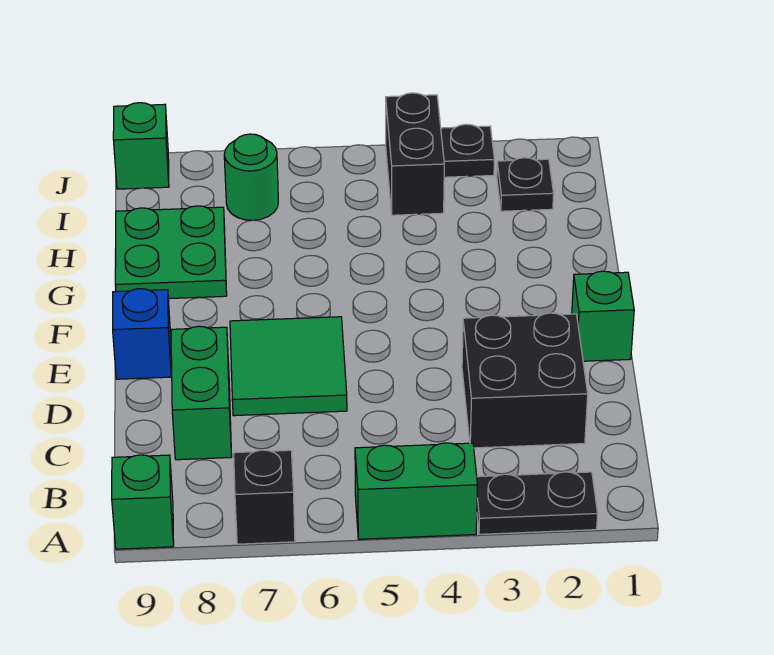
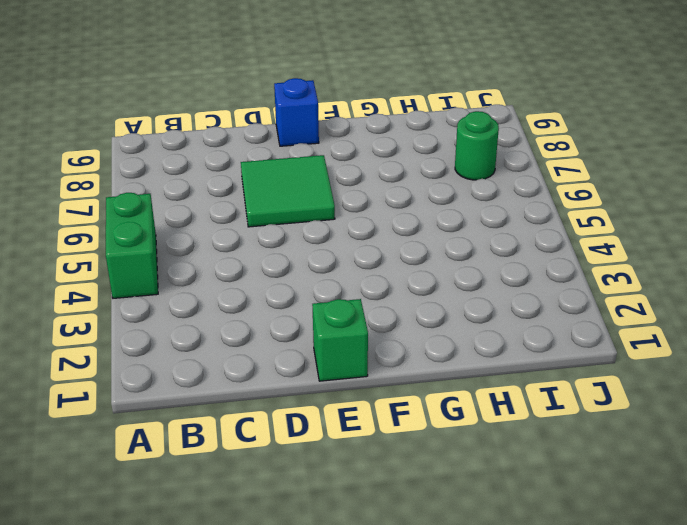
none -> black plate A2:A3 level 1
none -> black brick A7 level 1
none -> green brick A9 level 1

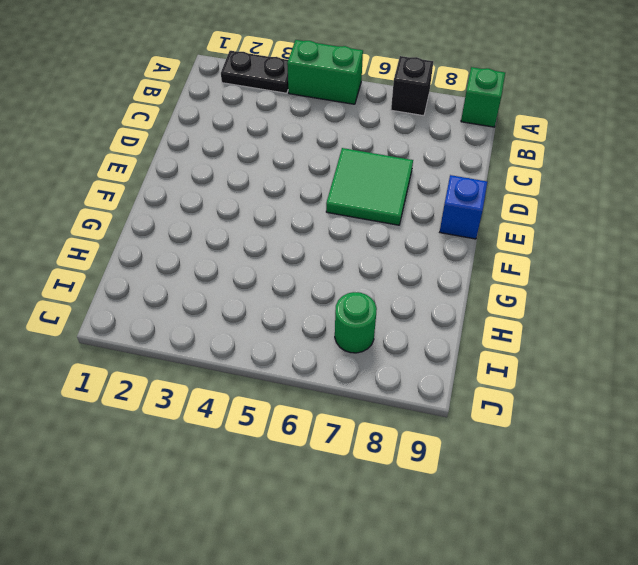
none -> black brick C2:D3 level 1
none -> green brick C8:D8 level 1
none -> green brick E1 level 1

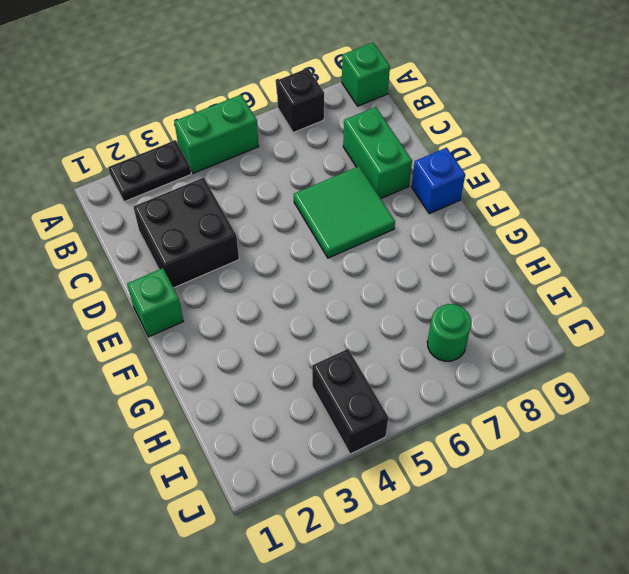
none -> green plate G8:H9 level 1
none -> black plate I2 level 1
none -> black plate J3 level 1

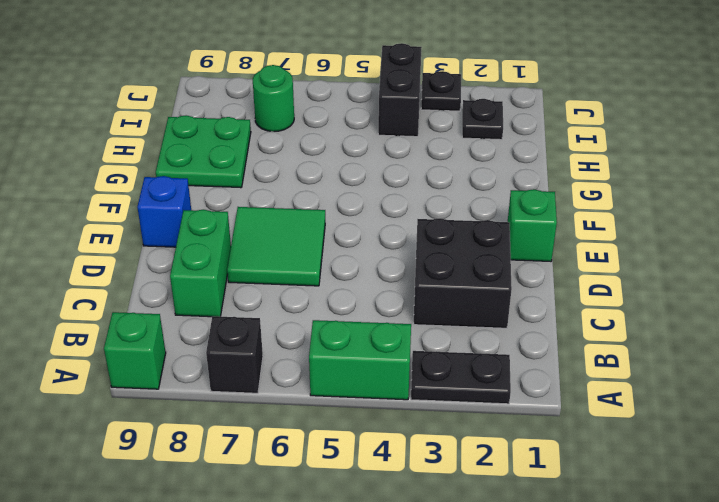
none -> green brick J9 level 1

